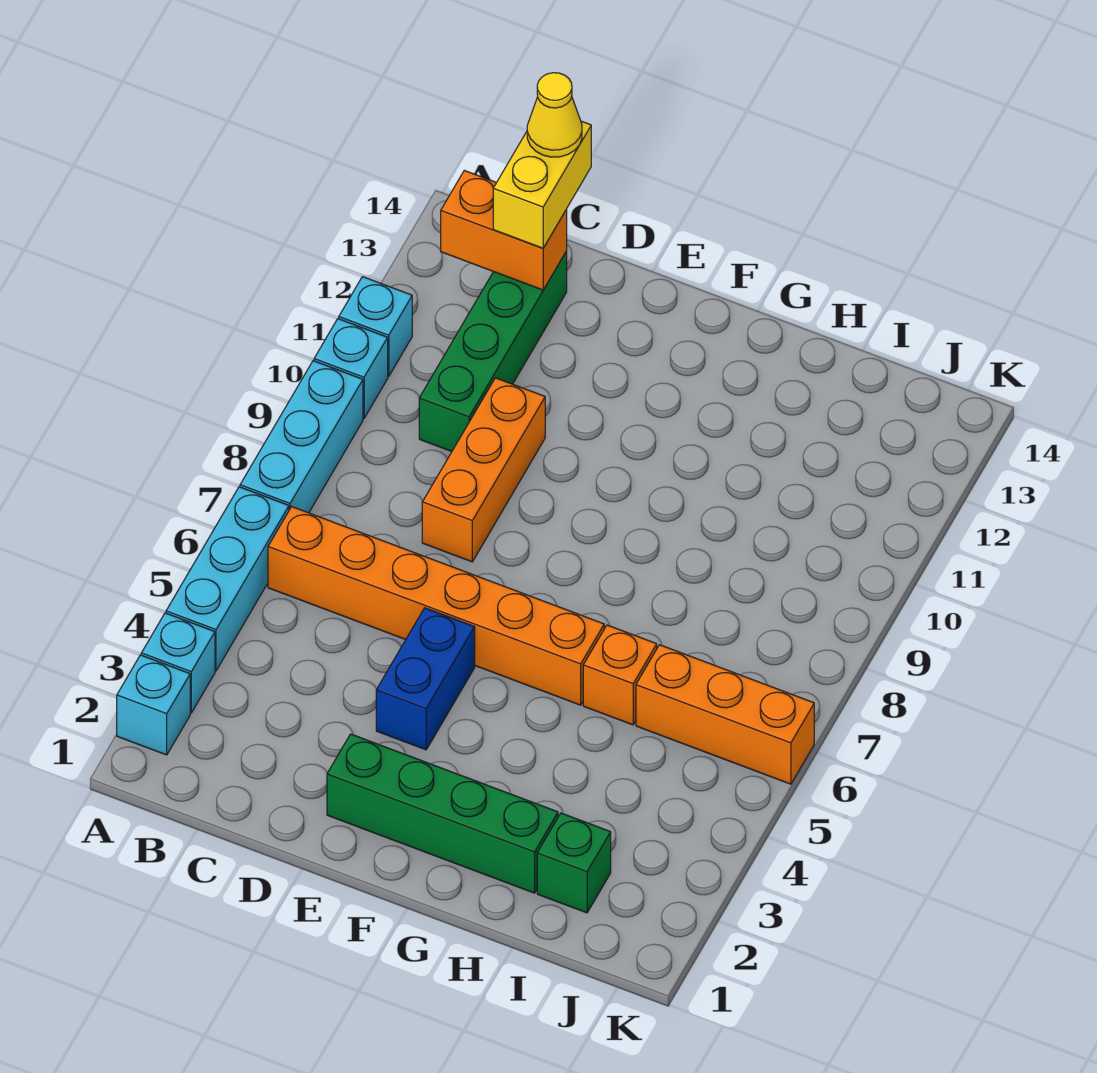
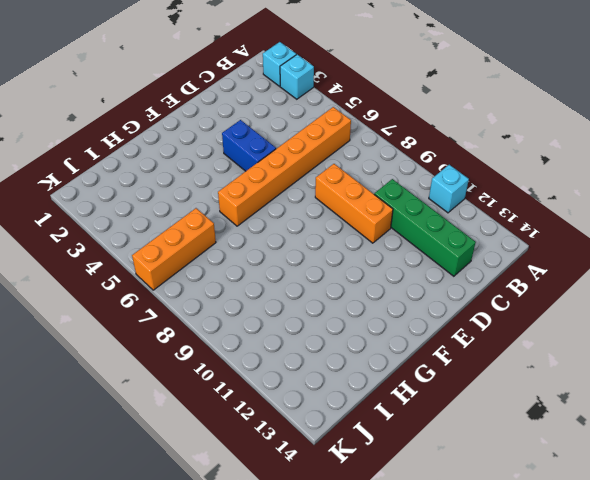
none -> cyan brick A4:A6 level 1
none -> cyan brick A7:A9 level 1
none -> cyan brick A10 level 1

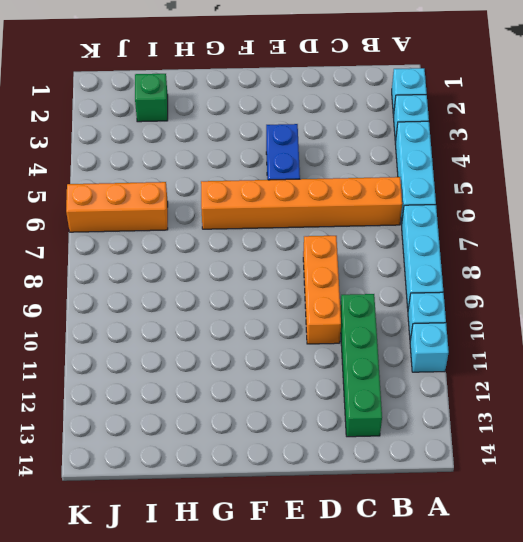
none -> green brick E2:H2 level 1
none -> orange brick H6 level 1
none -> orange brick B13:C13 level 2

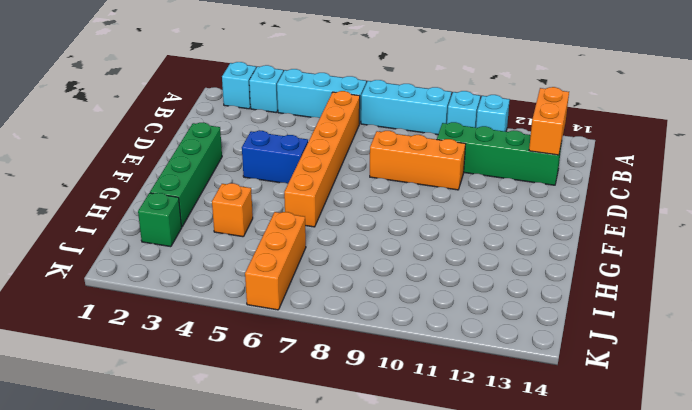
orange brick H4 level 1 -> orange brick H6 level 1
none -> yellow brick C13:C14 level 3
none -> yellow cone C14 level 4

